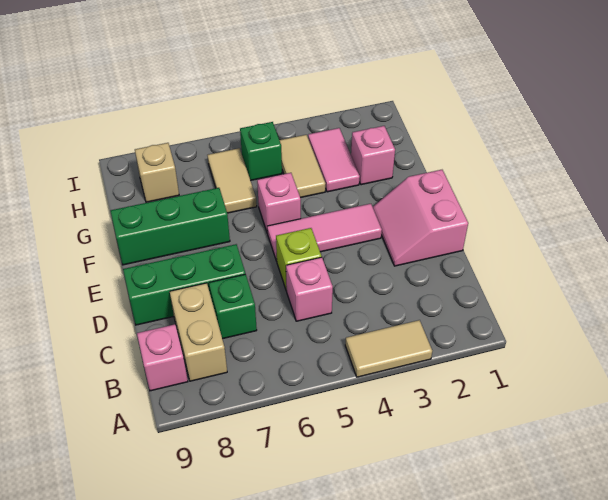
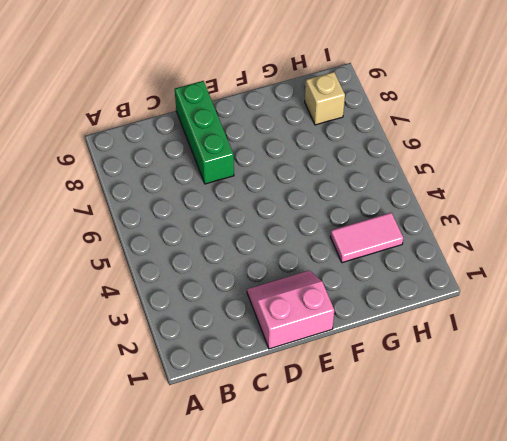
none -> tan tile A3:A4 level 1
none -> tan brick B8:C8 level 1
none -> pink brick B9 level 1

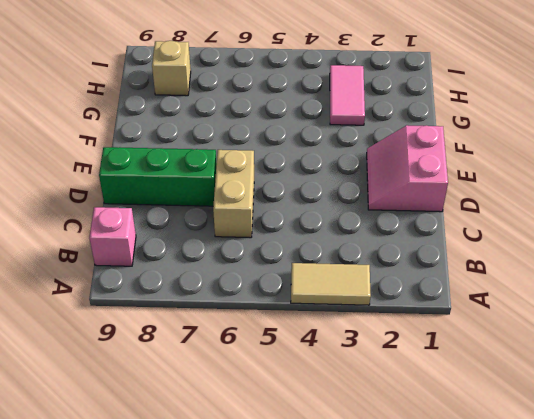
tan brick C6:D6 level 1 -> tan brick B8:C8 level 1
none -> pink brick C5 level 1
none -> green brick C7 level 1
none -> lime brick D5 level 1

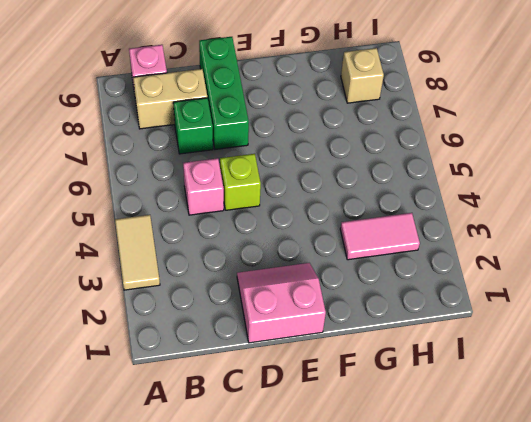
none -> pink tile E3:E5 level 1
none -> pink brick F5 level 1
none -> green brick F7:F9 level 1

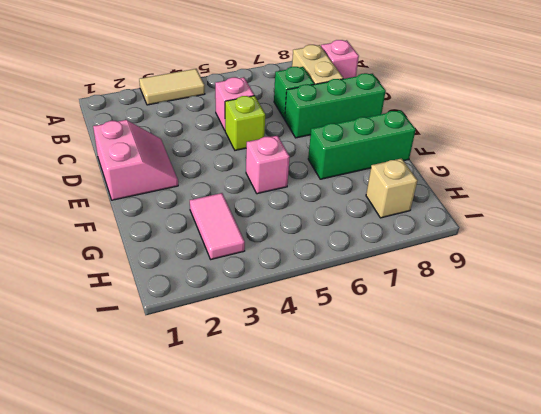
none -> pink tile E3:E5 level 1
none -> pink brick G2 level 1
none -> tan tile G4:H4 level 1

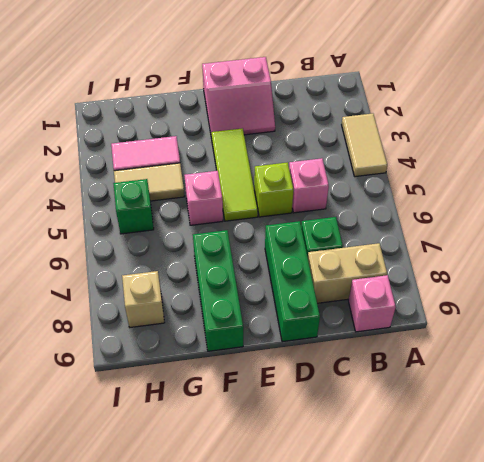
lime tile E3:E5 level 1 -> pink tile E3:E5 level 1
none -> pink brick G2 level 1
none -> tan tile G6:H6 level 1

